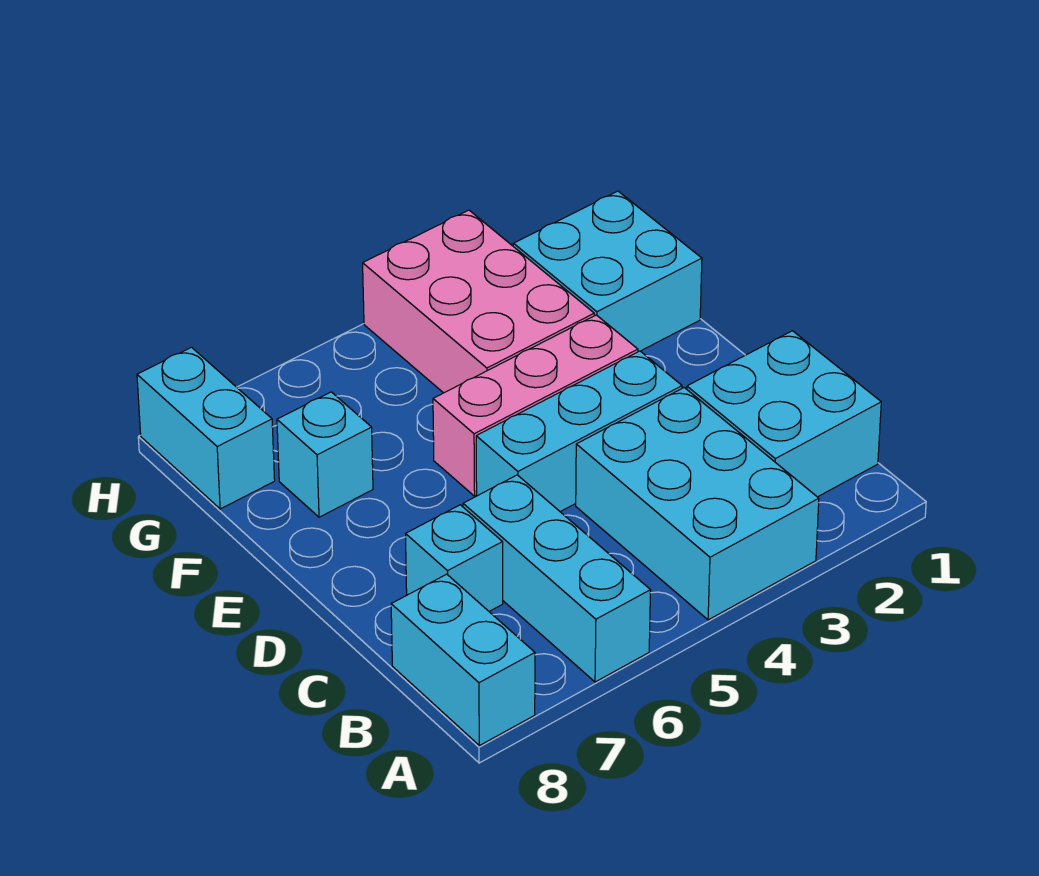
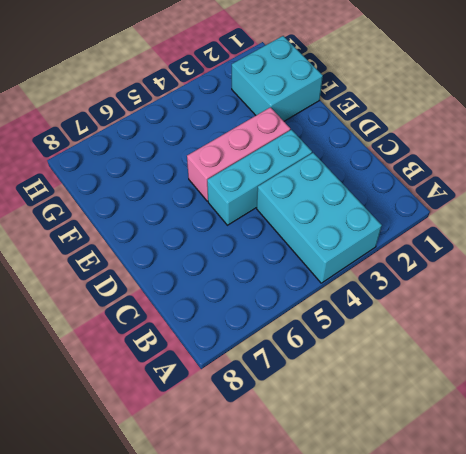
none -> cyan brick A6:C6 level 1
none -> cyan brick A8:B8 level 1

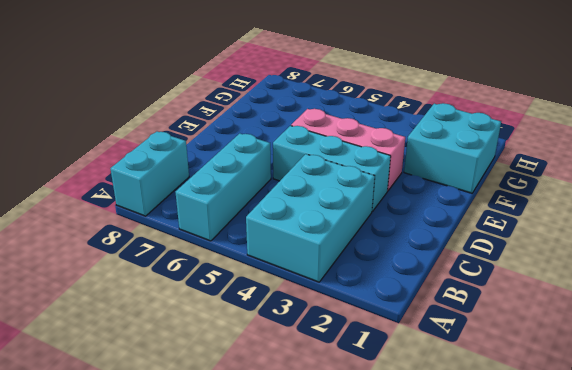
none -> cyan brick B1:C2 level 1
none -> cyan brick C7 level 1

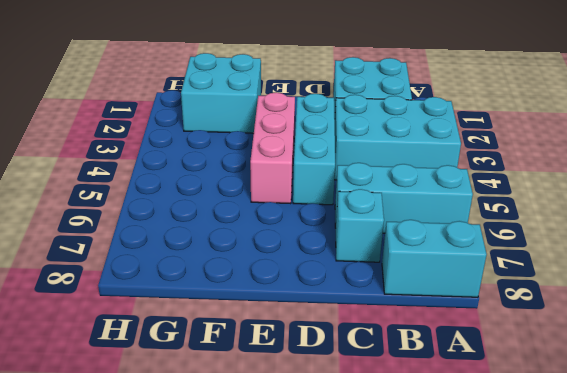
none -> pink brick F3:H4 level 1
none -> cyan brick F7 level 1

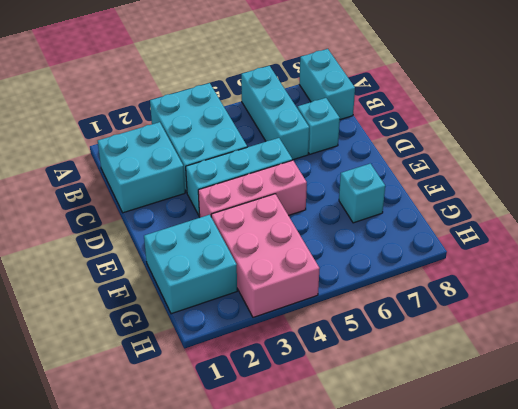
none -> cyan brick G8:H8 level 1

